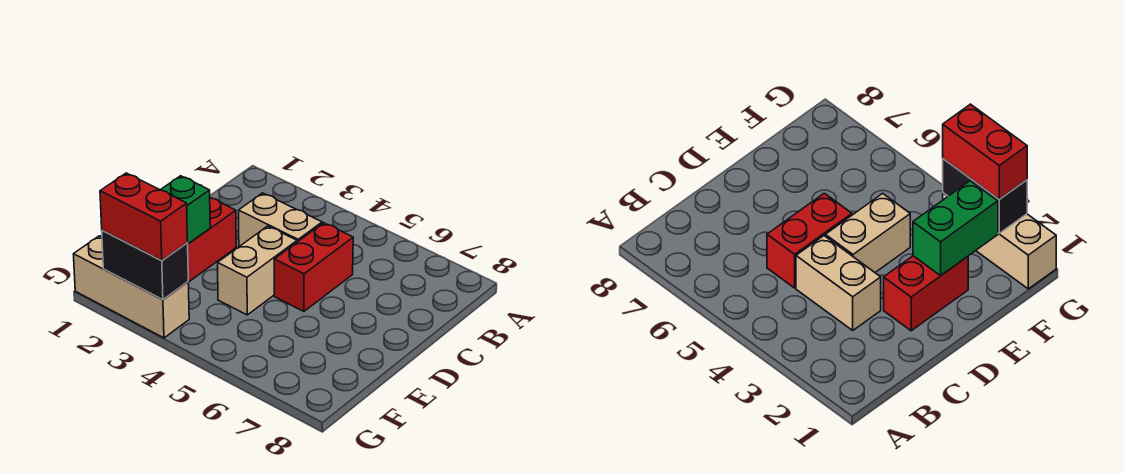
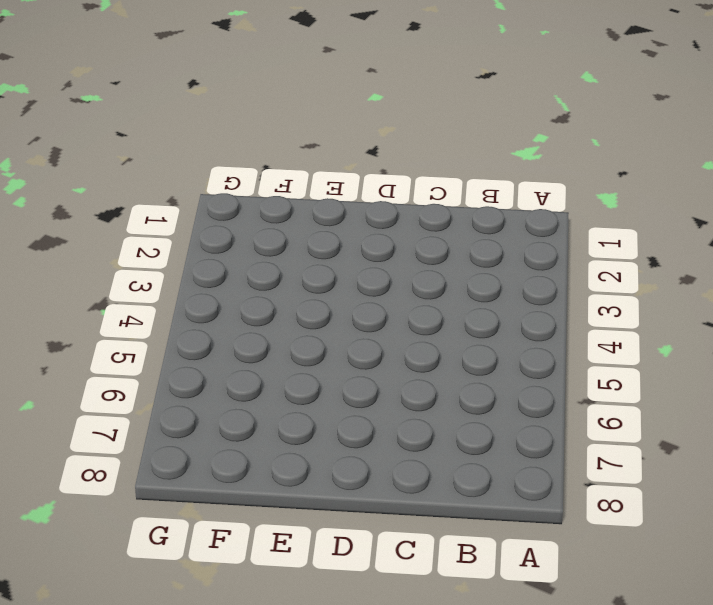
none -> tan brick C3:C4 level 1
none -> red brick C5:D5 level 1

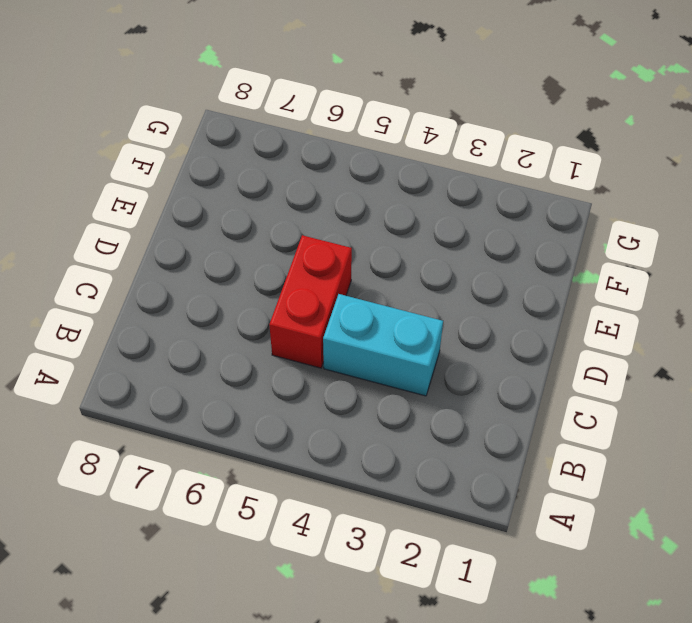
cyan brick C3:C4 level 1 -> tan brick C3:C4 level 1
none -> red brick D2:E2 level 1
none -> tan brick D4:E4 level 1

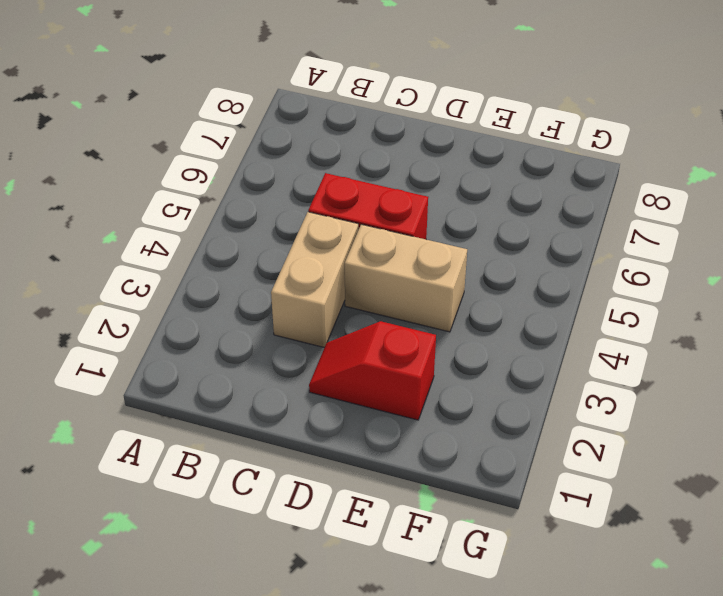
red slope D2:E2 level 1 top E -> red brick D2:E2 level 1
none -> tan brick G1:G3 level 1
none -> green brick E2:F2 level 2

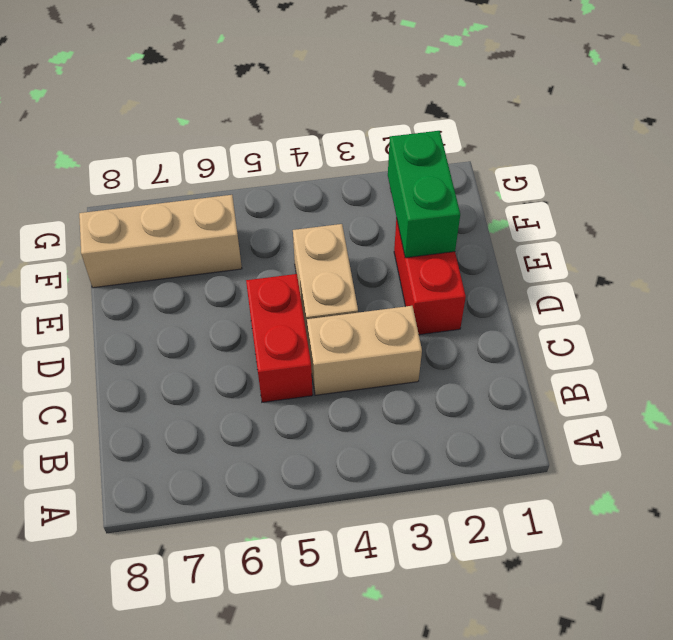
tan brick F6:F8 level 1 -> tan brick G1:G3 level 1
none -> black brick G2:G3 level 2
none -> red brick G2:G3 level 3

